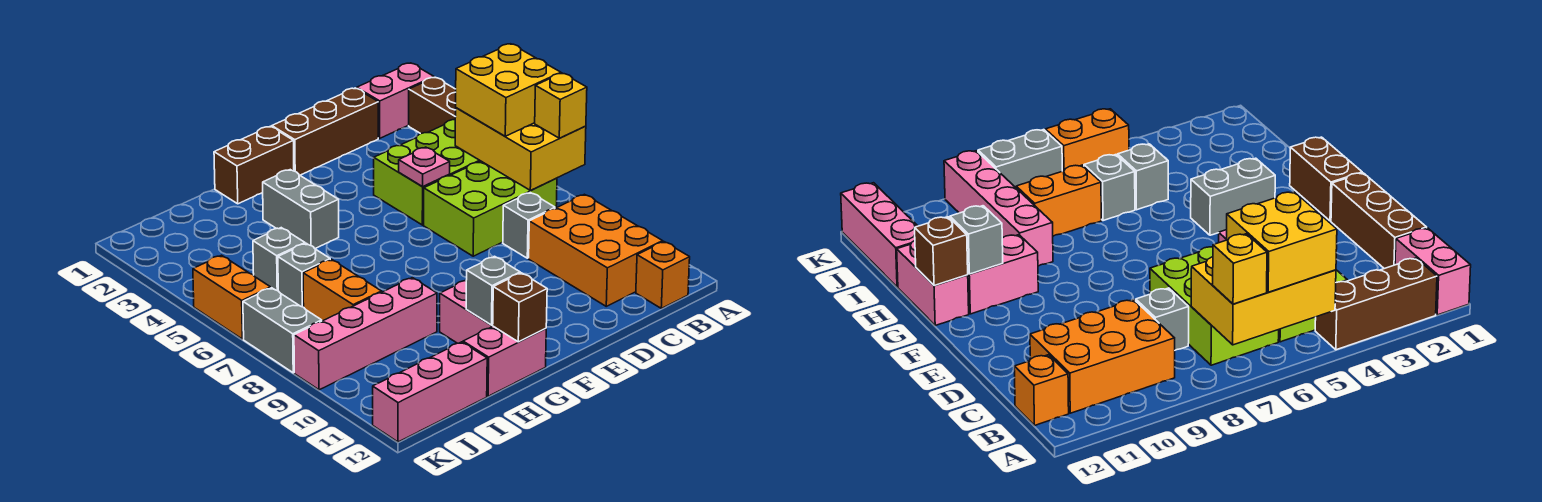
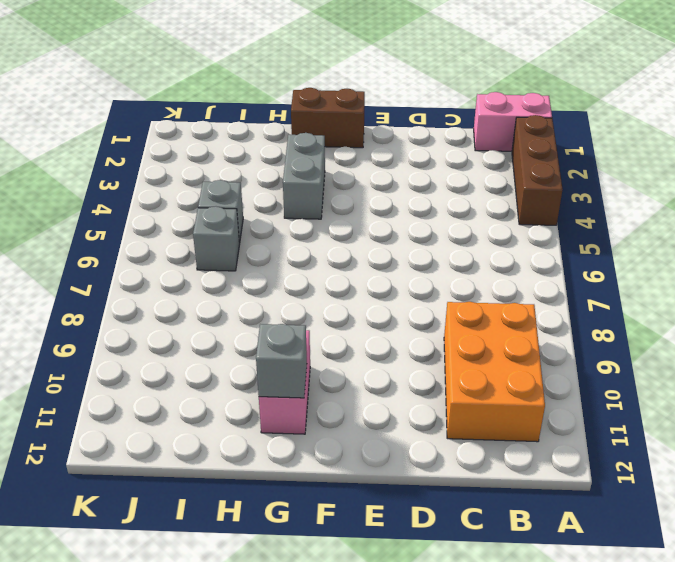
none -> lime brick B4:D5 level 1
none -> lime brick B6:D7 level 1
none -> orange brick B12 level 1

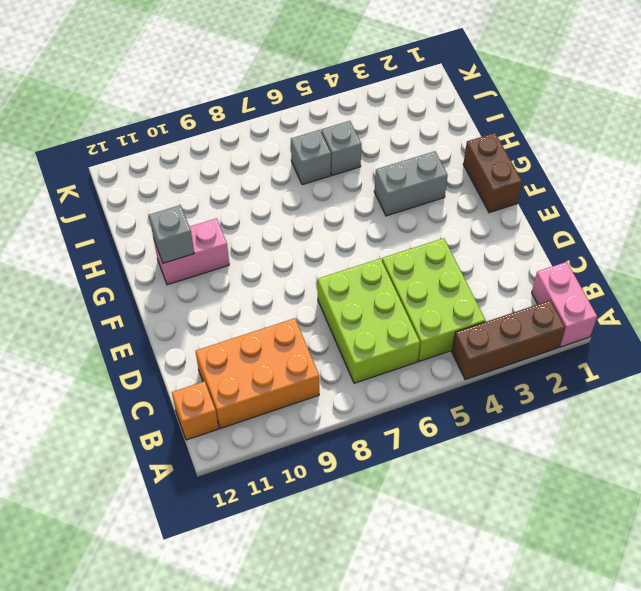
none -> brown brick C1:E1 level 1
none -> grey brick C8 level 1
none -> pink brick G12:H12 level 1

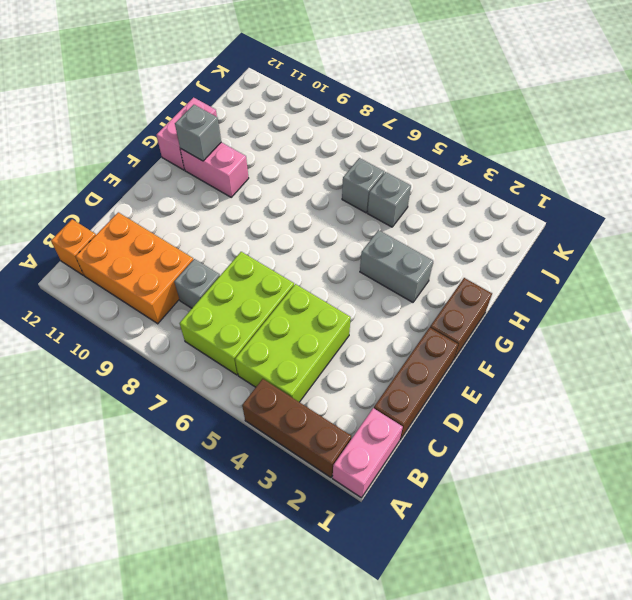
none -> pink brick H9:K9 level 1
none -> orange brick I7:I8 level 1
none -> pink brick I12:K12 level 1

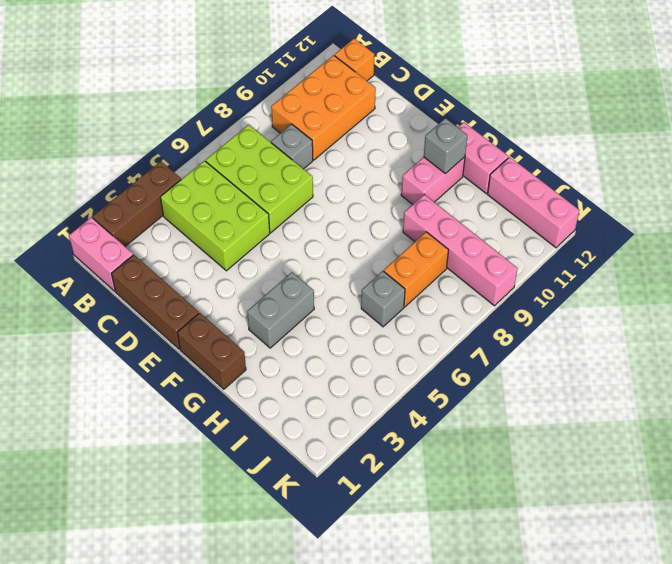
none -> grey brick I5 level 1
none -> orange brick K5:K6 level 1
none -> grey brick K7:K8 level 1

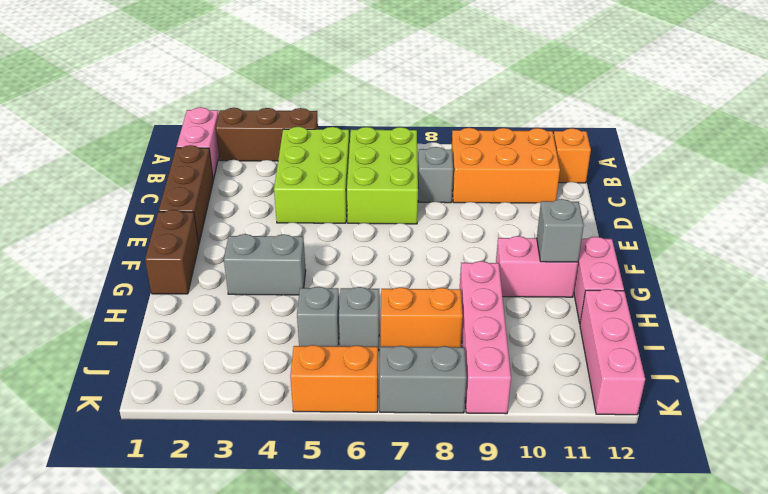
none -> yellow brick A5:B7 level 2
none -> pink plate D5 level 2
none -> brown brick G12 level 2

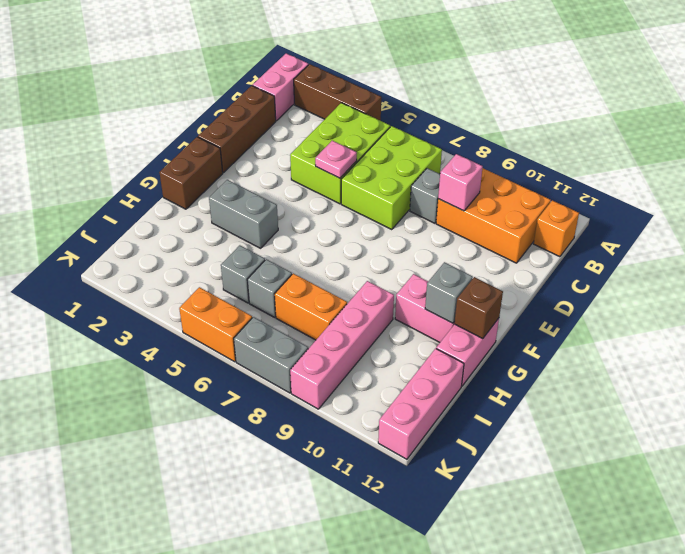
pink brick C9 level 2 -> none
none -> yellow brick A5:B7 level 2
none -> yellow brick A5:B6 level 3
none -> yellow brick A7 level 3

